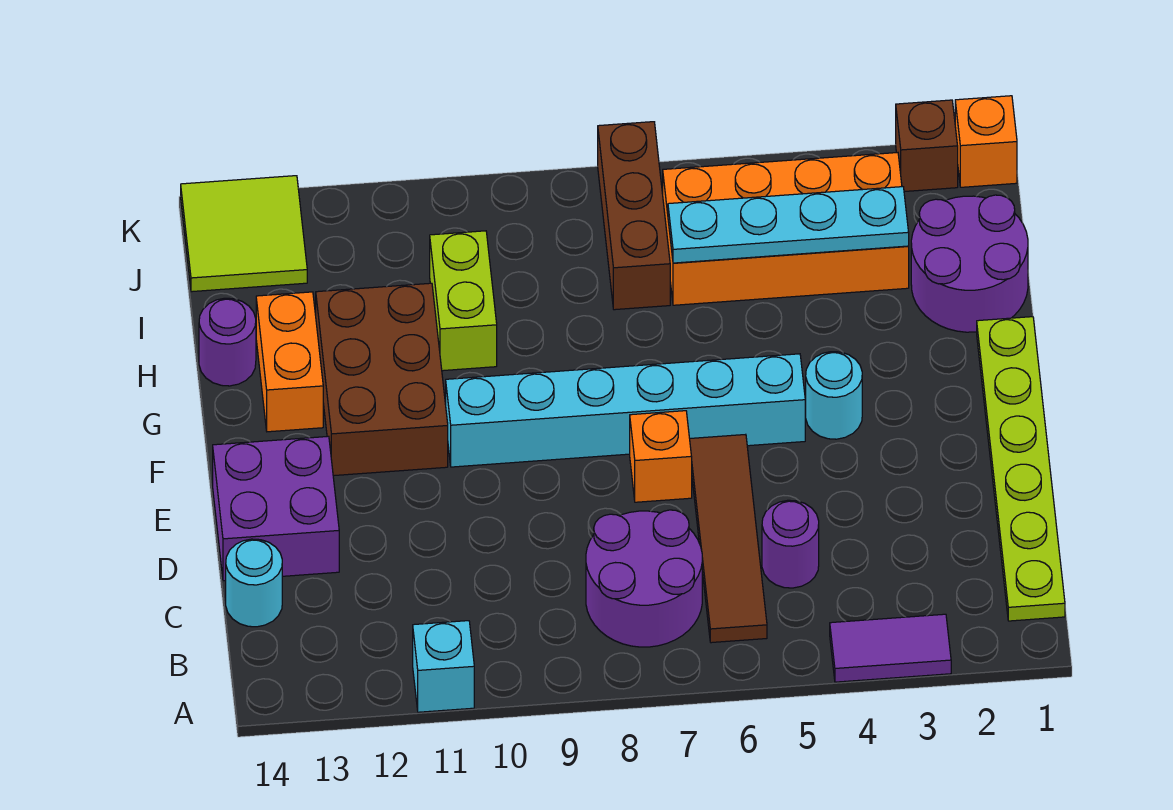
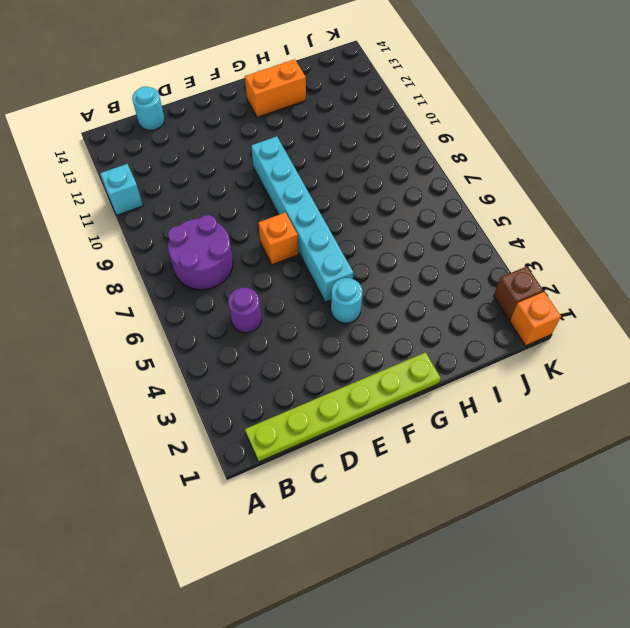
none -> purple tile A3:A4 level 1
none -> brown tile B6:E6 level 1
none -> purple brick D13:E14 level 1

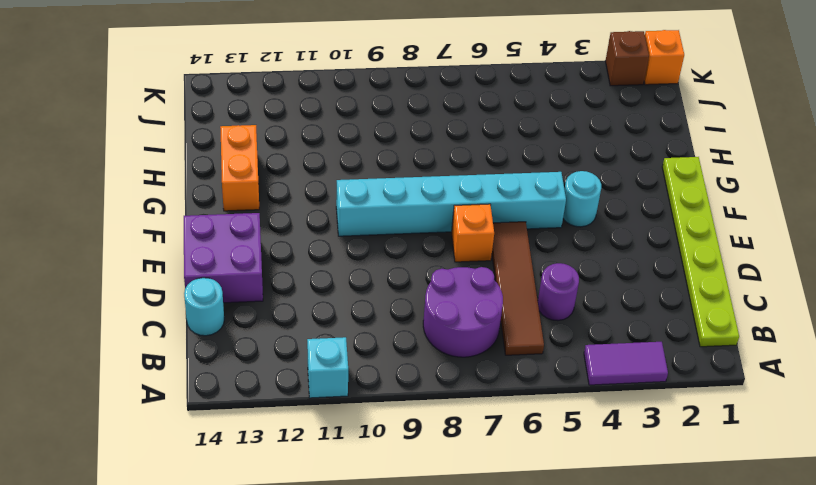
none -> brown brick F11:H12 level 1
none -> purple round brick H1:I2 level 1
none -> lime brick H10:I10 level 1

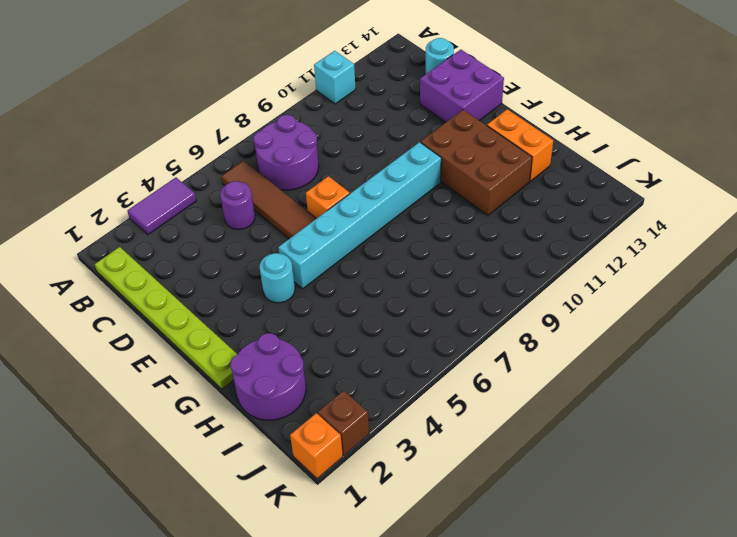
none -> lime brick H10:I10 level 1
none -> purple round brick H14 level 1
none -> orange brick I3:J6 level 1

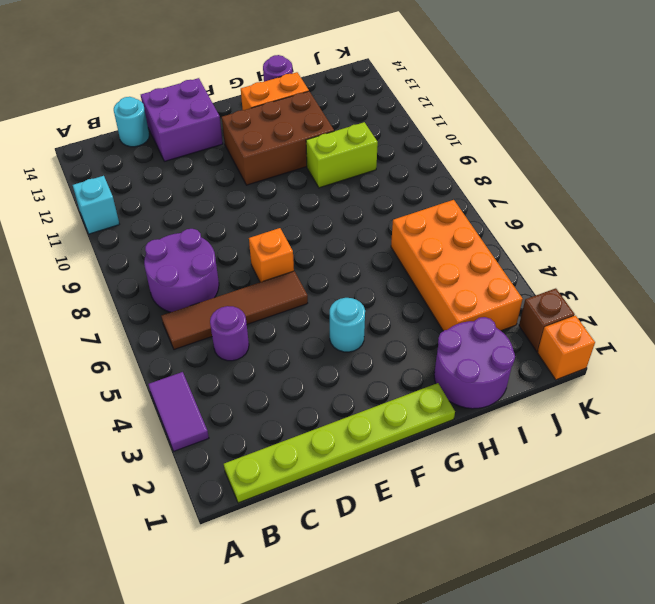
none -> cyan brick F5:F10 level 1
none -> brown brick I7:K7 level 1
none -> lime tile J13:K14 level 1

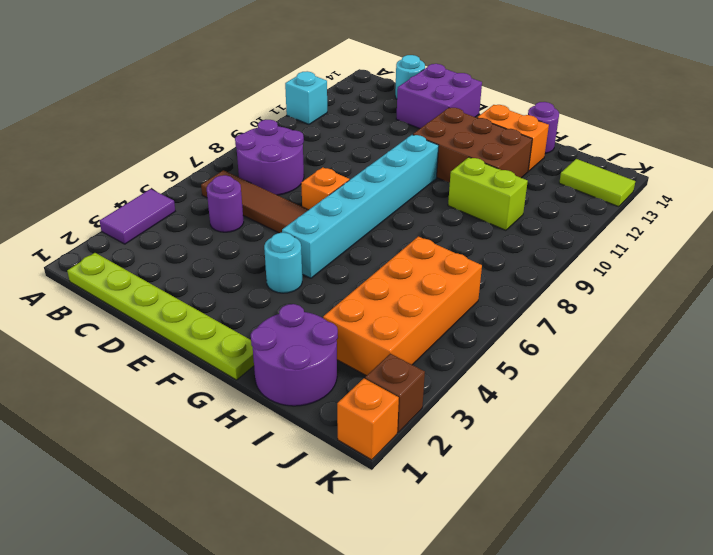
lime tile J13:K13 level 1 -> lime tile J13:K14 level 1
none -> brown brick I7:K7 level 1
none -> cyan plate I3:I6 level 2

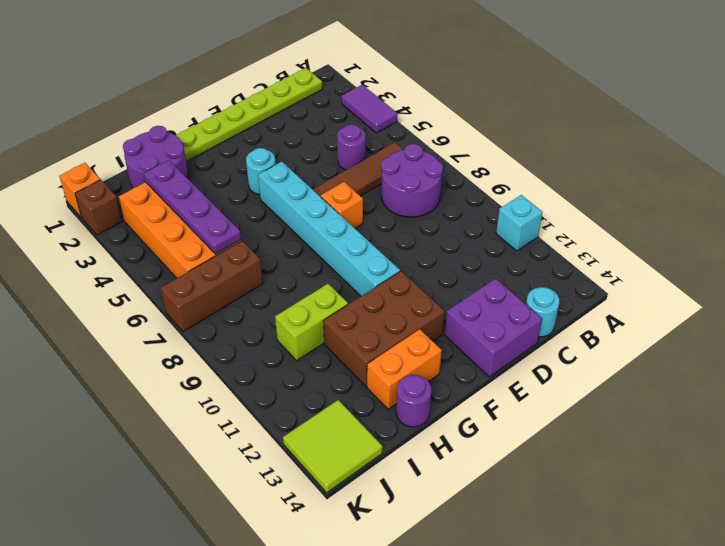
purple plate I3:I6 level 2 -> cyan plate I3:I6 level 2

